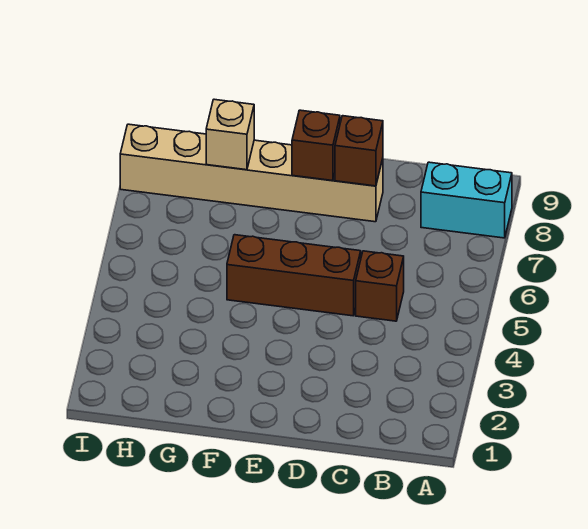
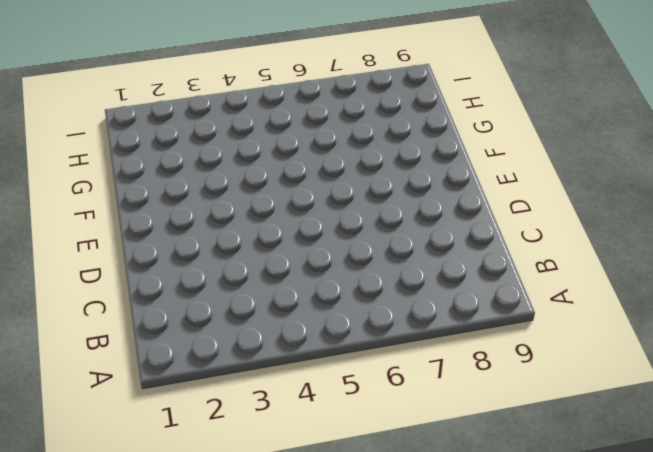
none -> cyan brick A8:B8 level 1
none -> brown brick C5 level 1

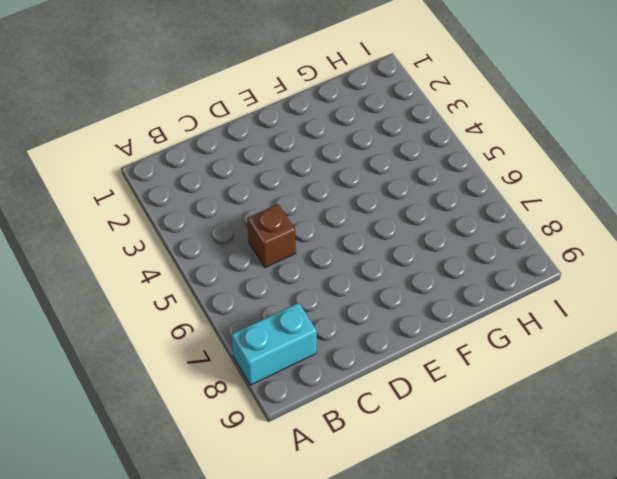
none -> brown brick D5:F5 level 1
none -> tan brick D8:I8 level 1

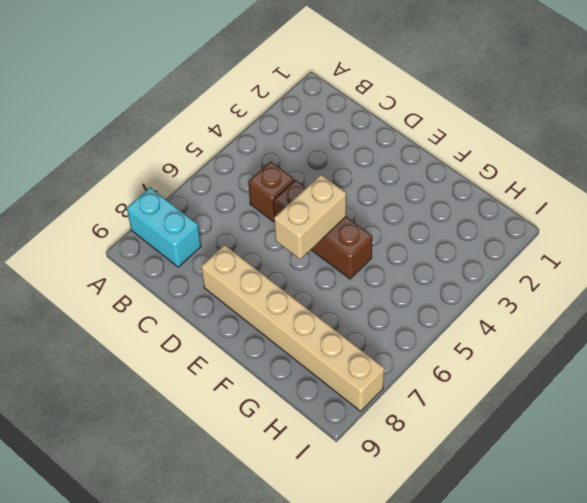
tan brick E5:E6 level 2 -> none
none -> brown brick D8 level 2
none -> brown brick E8 level 2

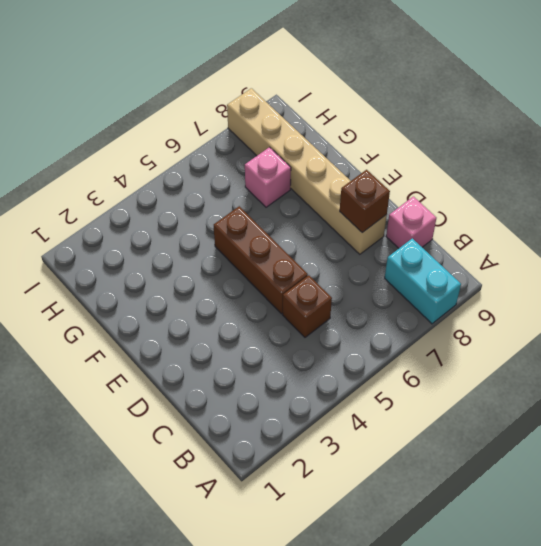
pink brick C9 level 1 -> none
pink brick G7 level 1 -> none
none -> brown brick E8 level 2
none -> tan brick G8 level 2

